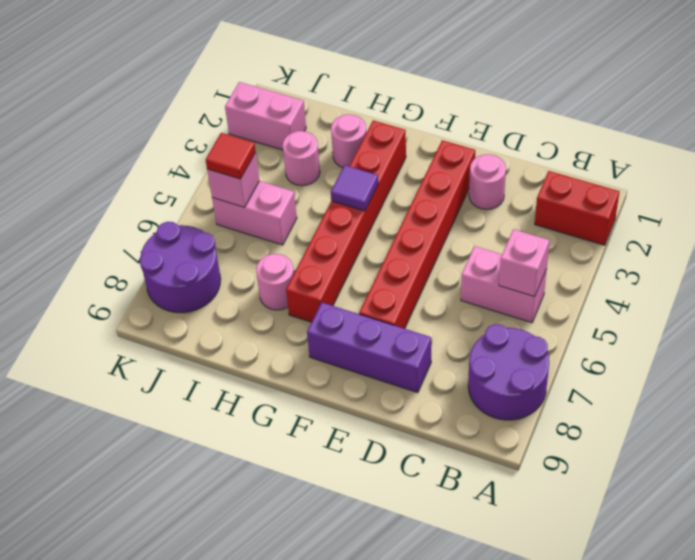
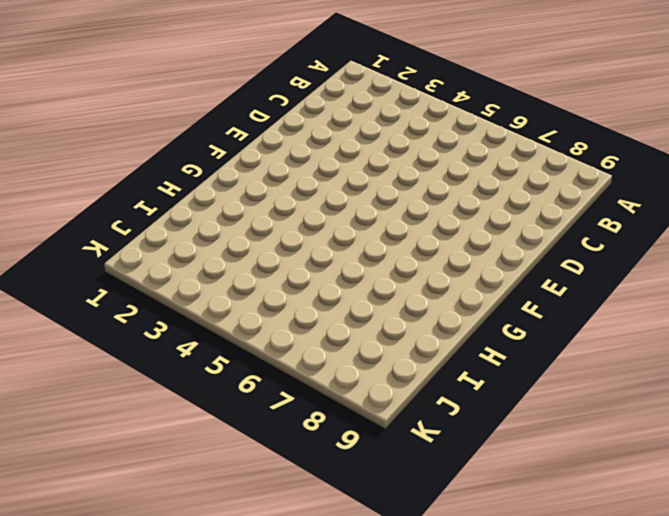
none -> red brick A2:B2 level 1
none -> purple round brick A7:B8 level 1
none -> pink brick B5:C5 level 1

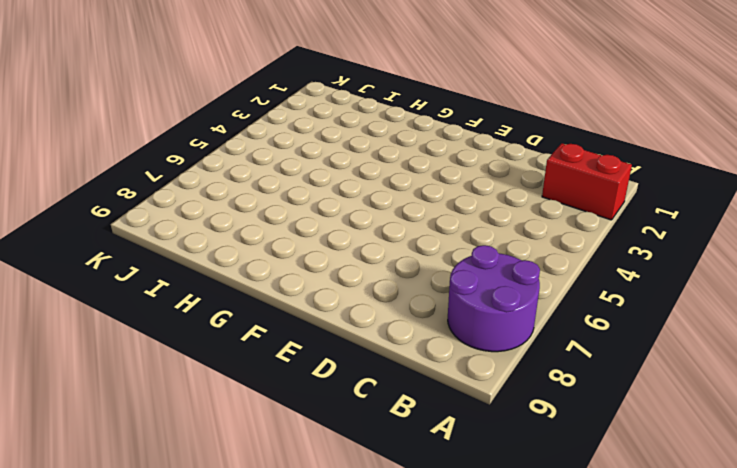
none -> pink brick B5:C5 level 1
none -> pink round brick D2 level 1
none -> purple brick D8:F8 level 1

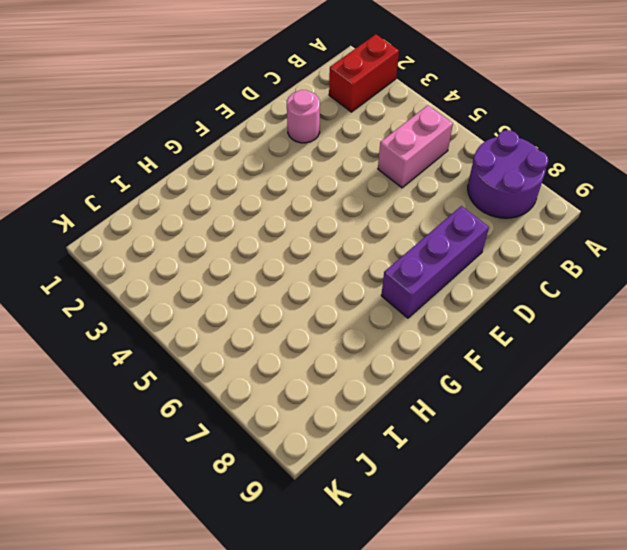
none -> red brick E2:E7 level 1
none -> red brick G2:G7 level 1
none -> pink round brick H2 level 1

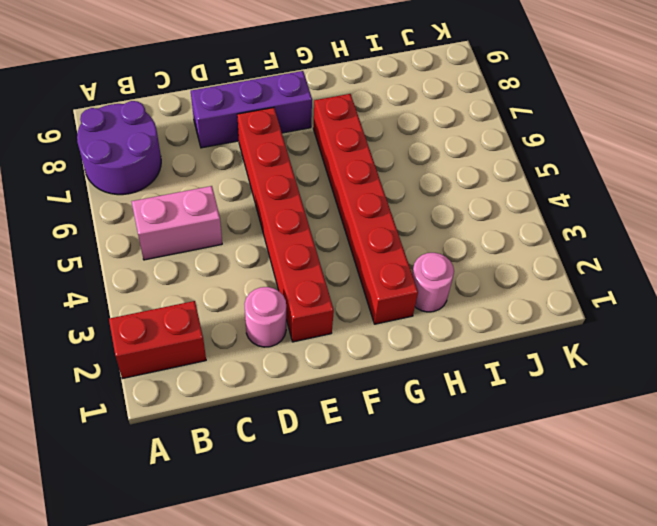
none -> pink round brick H7 level 1
none -> pink round brick I3 level 1
none -> pink brick I5:J5 level 1

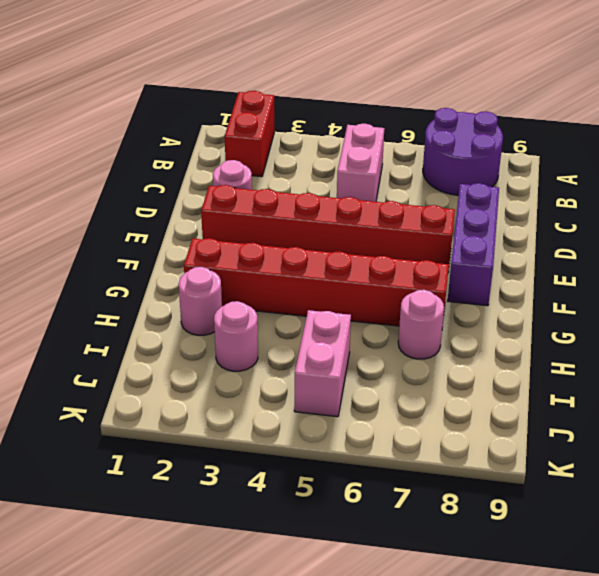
none -> pink brick J2:K2 level 1
none -> purple round brick J7:K8 level 1
none -> pink brick B5 level 2

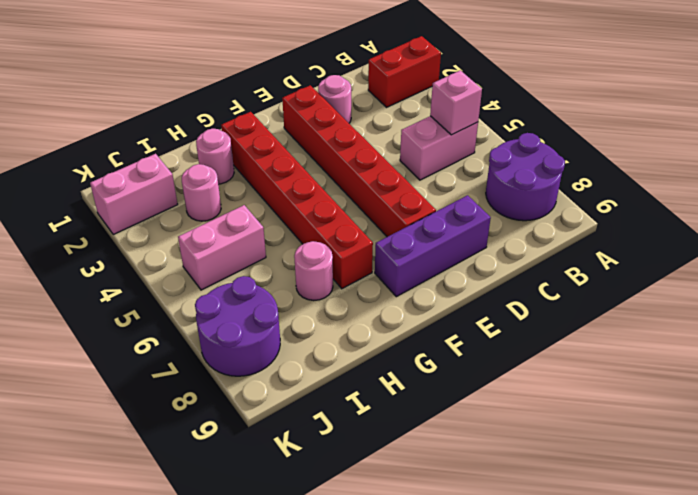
none -> purple tile G4 level 2
none -> pink brick J5 level 2
none -> red tile J5 level 3

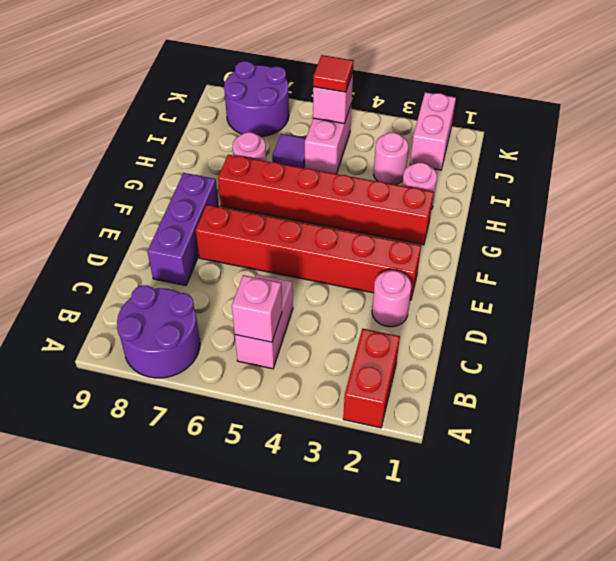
purple tile I6 level 1 -> purple tile G4 level 2

